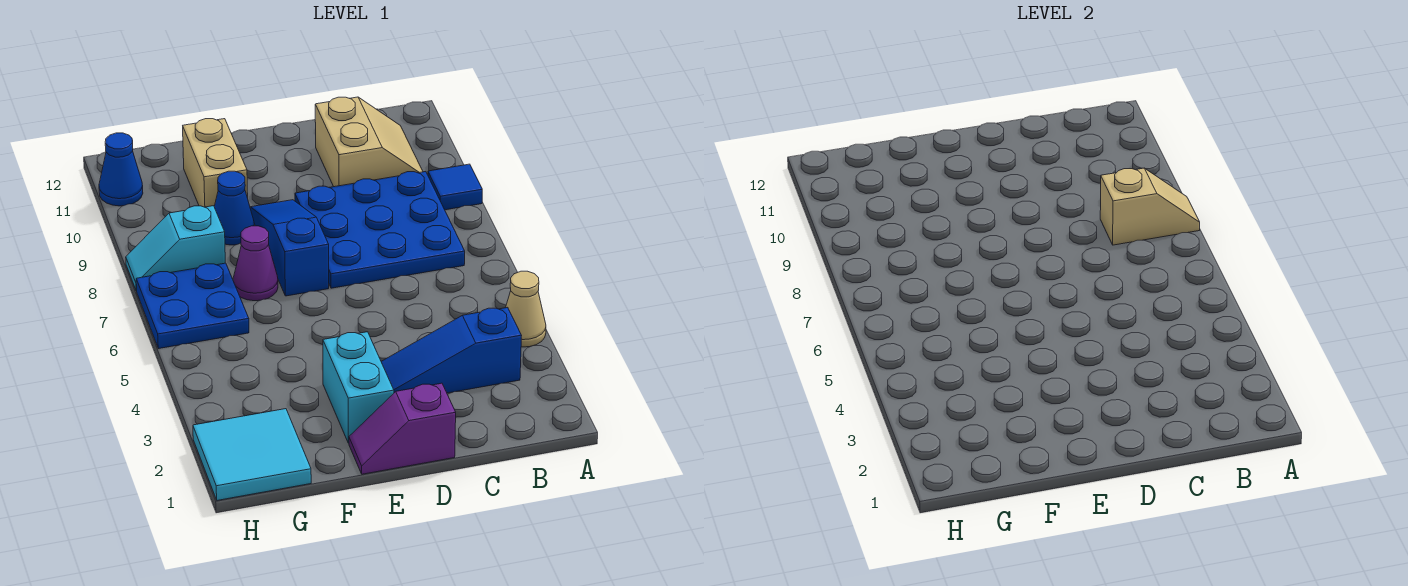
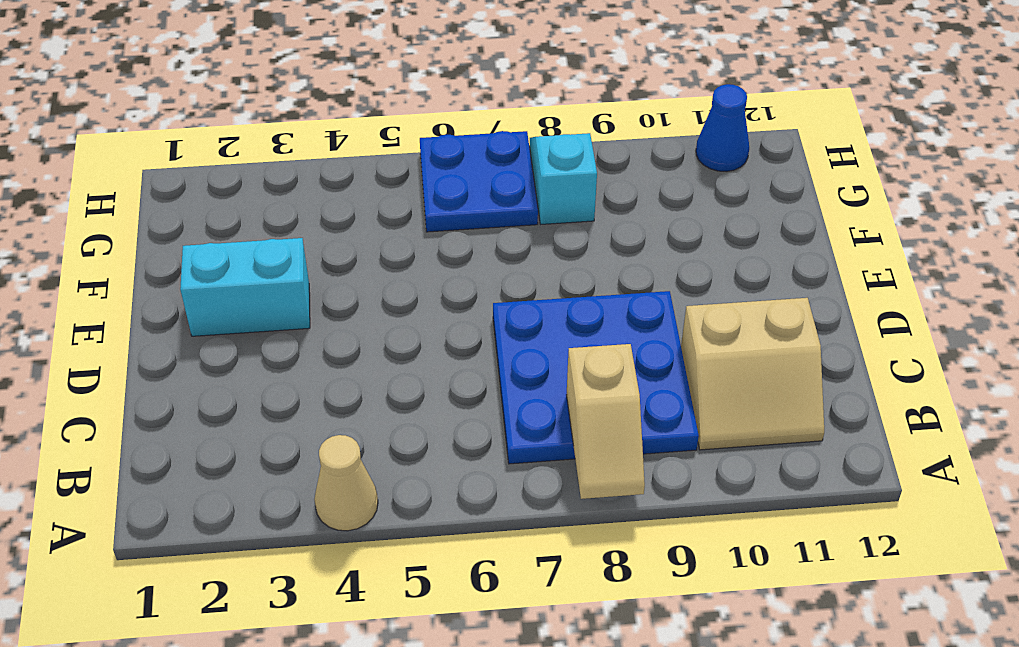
none -> blue tile A9 level 1
none -> blue slope B3:D3 level 1 top B
none -> purple slope D1:E1 level 1 top D

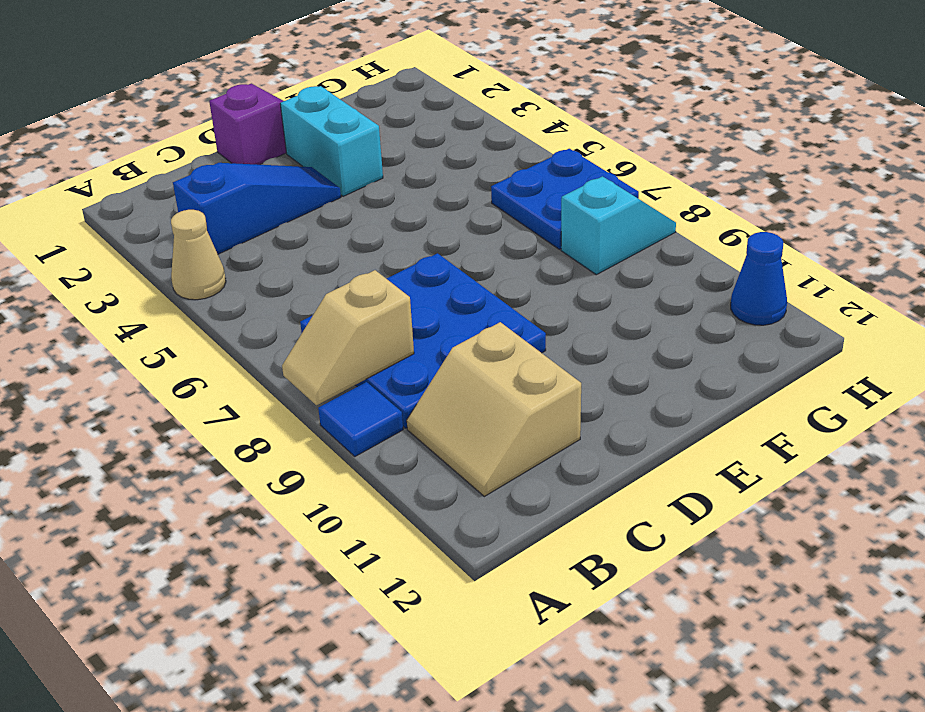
none -> blue slope E7:E9 level 1 top 7
none -> purple cone F7 level 1
none -> blue cone F9 level 1

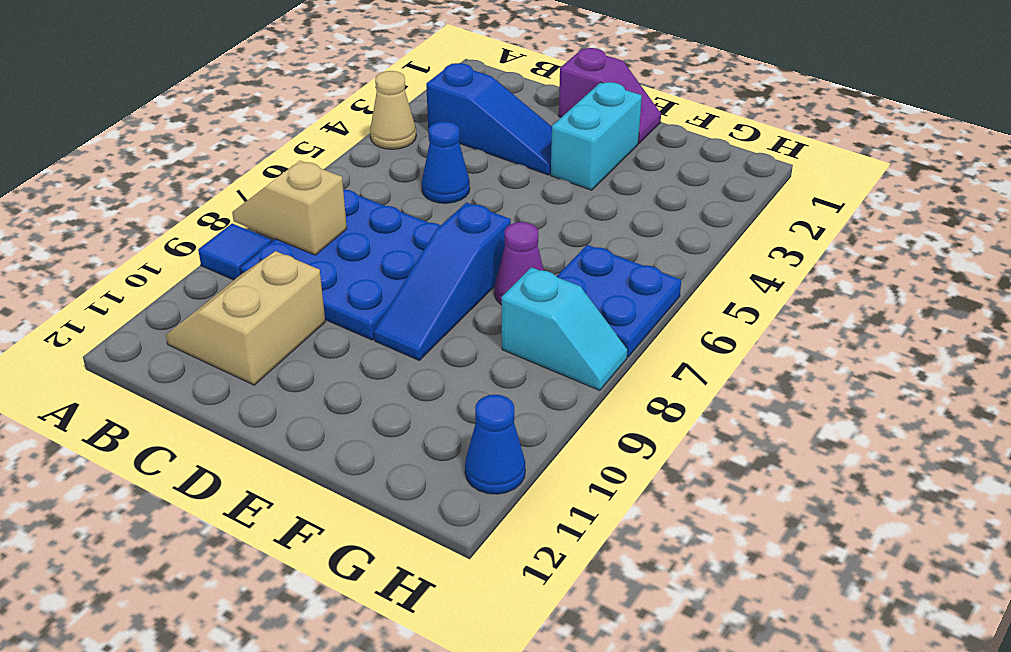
blue cone C5 level 1 -> blue cone F9 level 1
none -> tan brick F10:F11 level 1
none -> cyan tile G1:H2 level 1

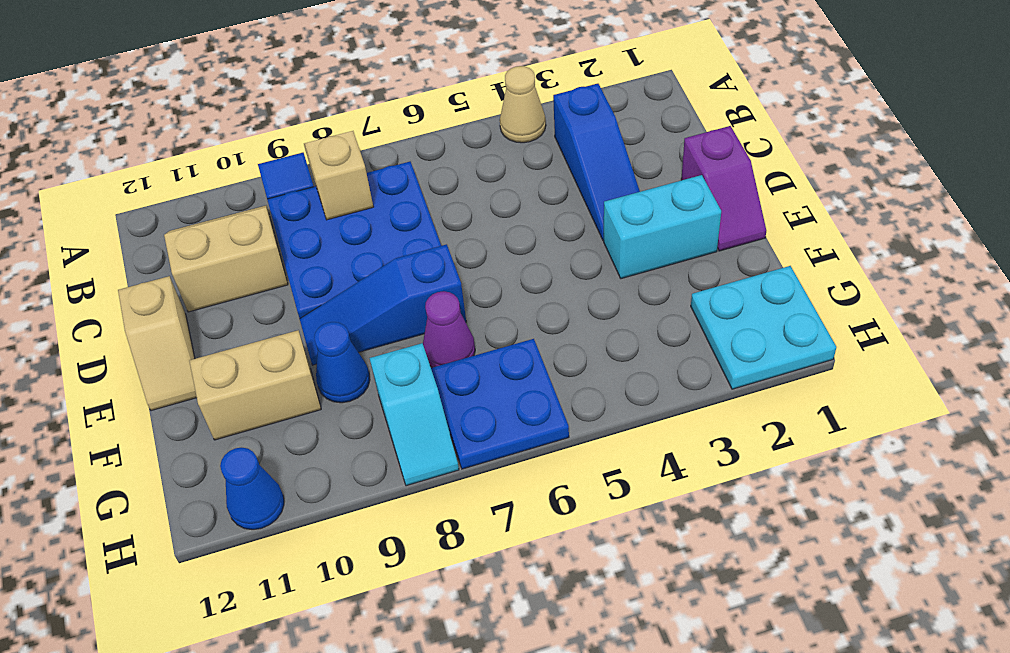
tan slope D12:E12 level 1 top D -> none
cyan plate G1:H2 level 1 -> cyan tile G1:H2 level 1

